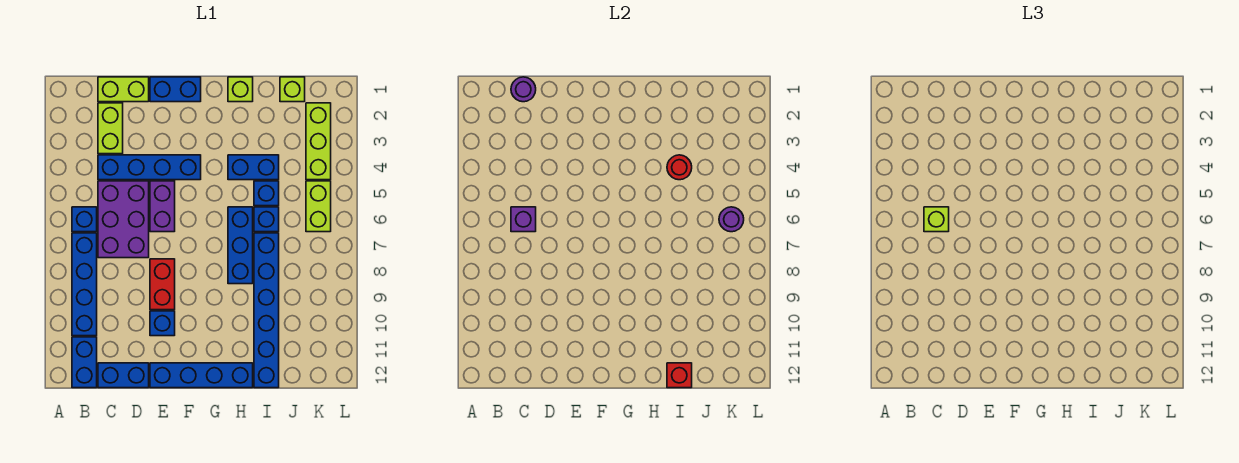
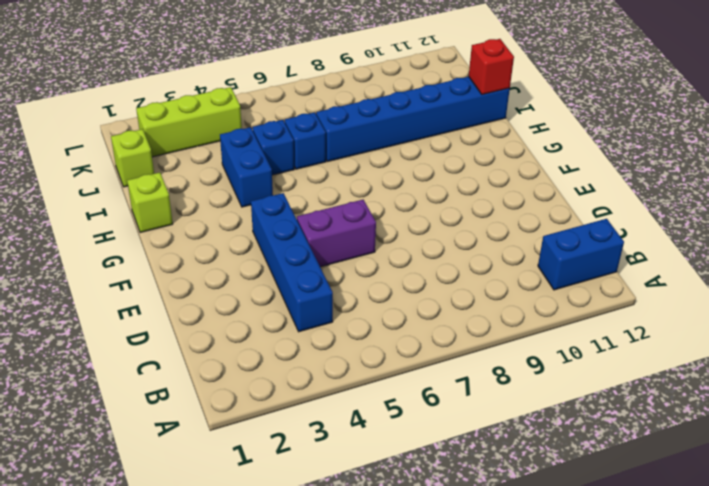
none -> blue brick B6 level 1
none -> blue brick B7:B10 level 1
none -> lime brick C1:D1 level 1

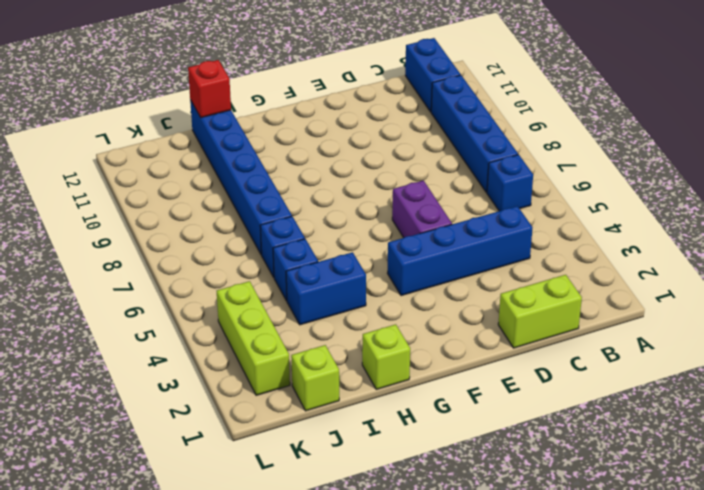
none -> lime brick C2:C3 level 1
none -> purple brick C5:D7 level 1
none -> blue brick C12:D12 level 1

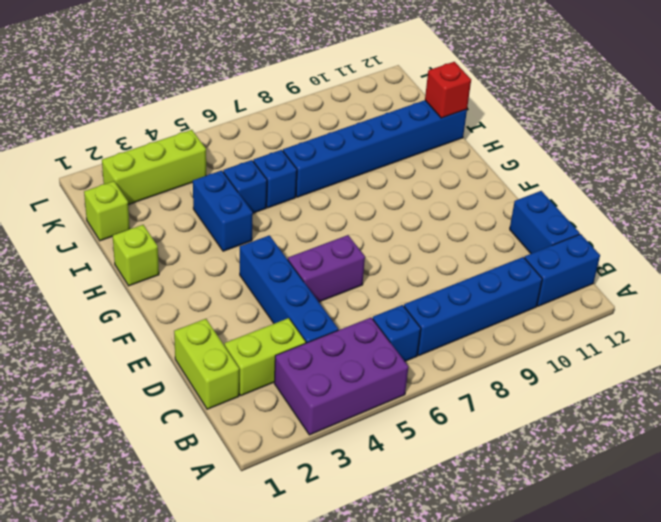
purple brick A3:B5 level 1 -> purple brick C5:D7 level 1
none -> blue brick E1:F1 level 1
none -> red brick E8:E9 level 1
none -> blue brick E10 level 1

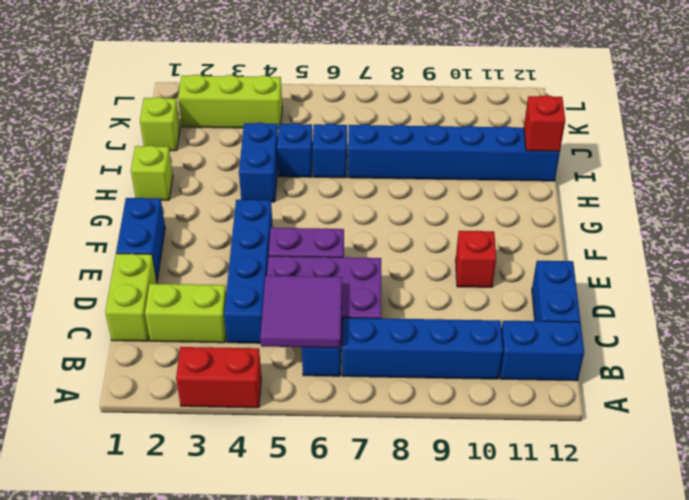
red brick A3:A4 level 1 -> red brick E8:E9 level 1
purple tile B5:C6 level 2 -> purple brick C6 level 2
red brick E10 level 1 -> blue brick E10 level 1
none -> blue brick E12:H12 level 1
none -> blue brick H6:H8 level 1
none -> lime brick K5:K6 level 1

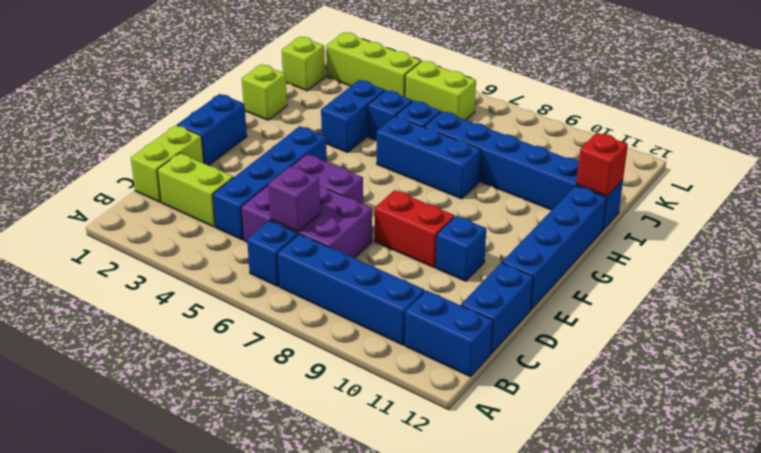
none -> purple round brick C1 level 2
none -> red round brick I4 level 2
none -> purple round brick K6 level 2

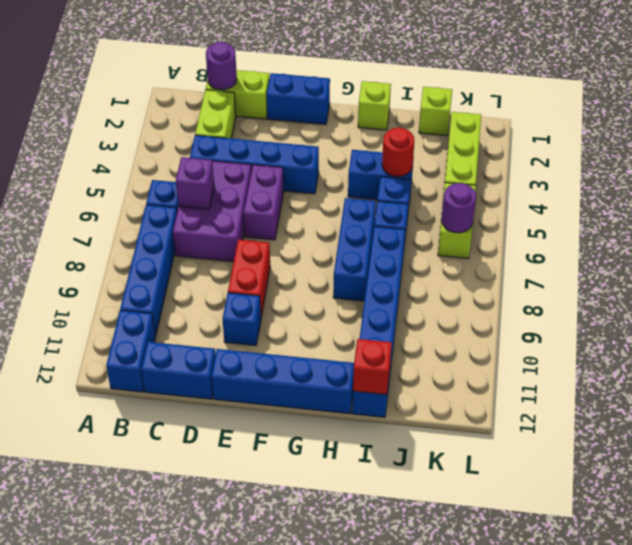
none -> lime brick C6 level 3

